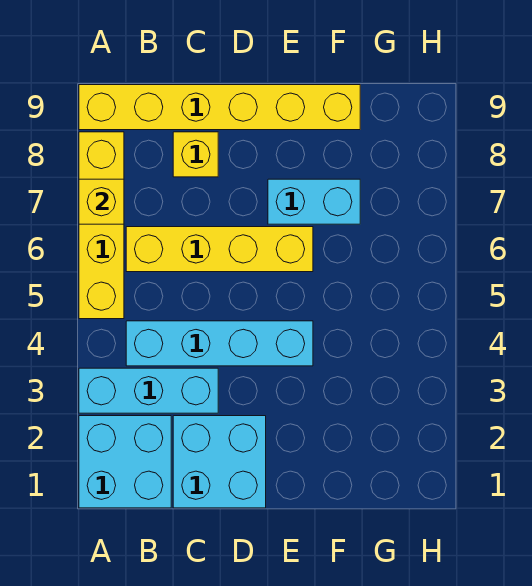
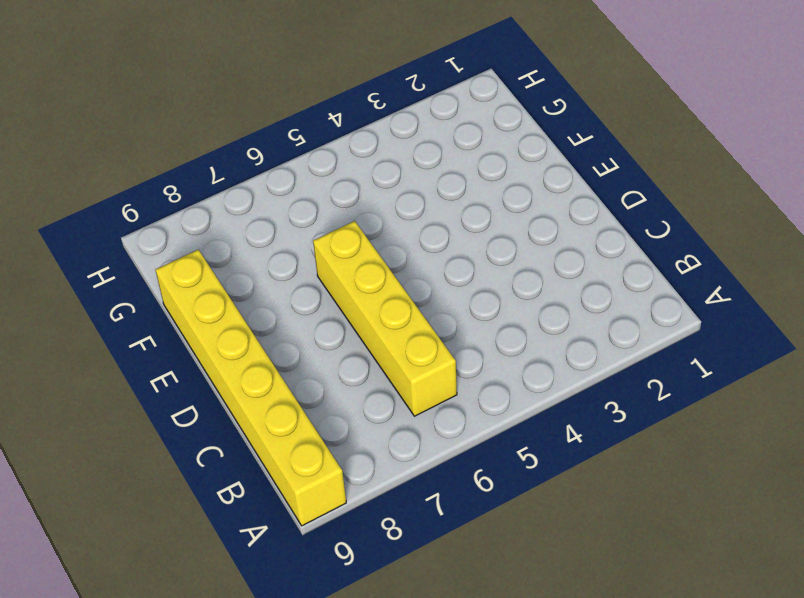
none -> cyan brick A1:B2 level 1
none -> cyan brick A3:C3 level 1

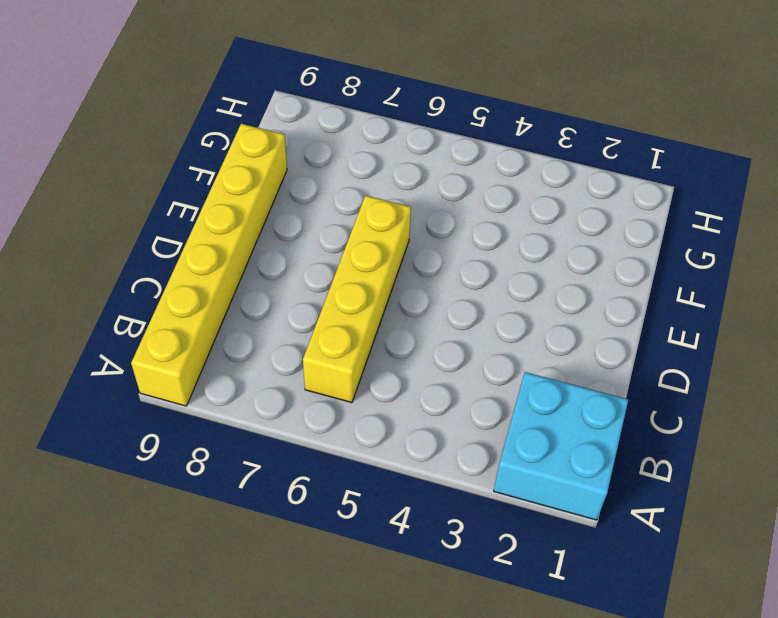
none -> cyan brick A3:C3 level 1
none -> yellow brick A5:A8 level 1

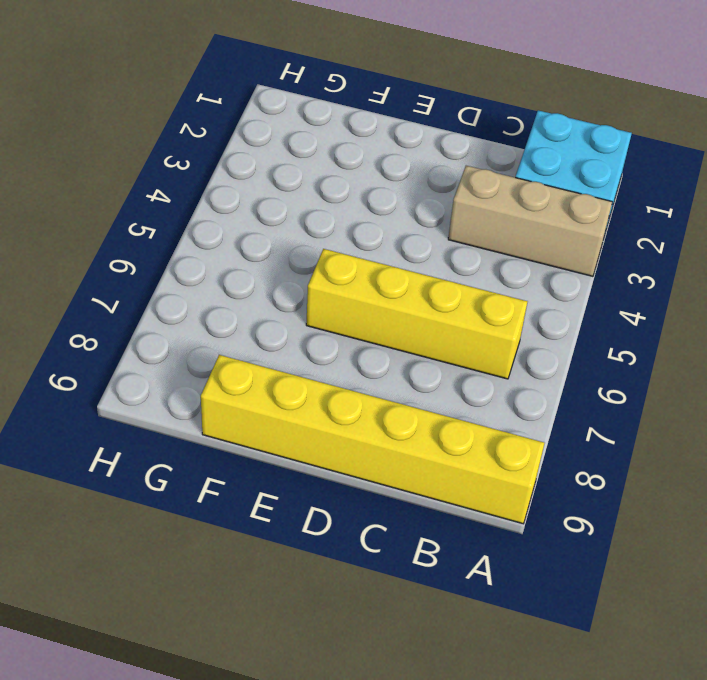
tan brick A3:C3 level 1 -> cyan brick A3:C3 level 1
none -> yellow brick A5:A8 level 1
none -> cyan brick B4:E4 level 1

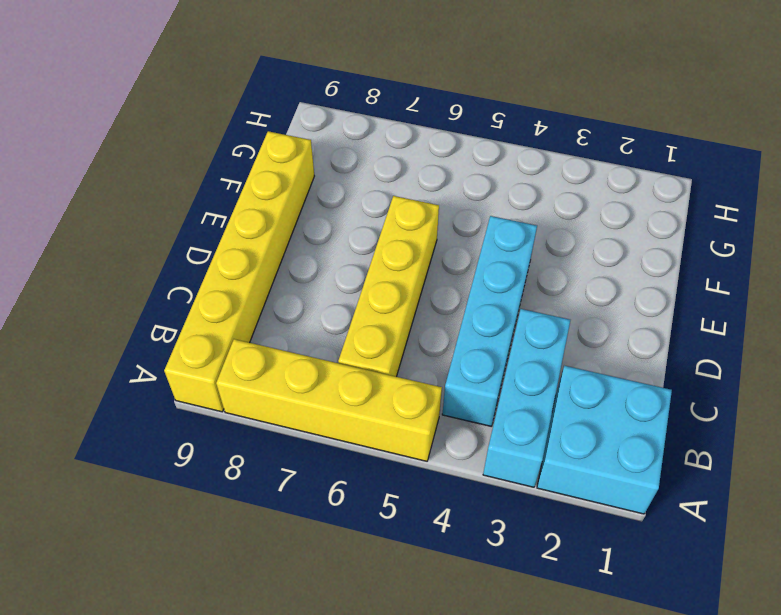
none -> cyan brick C1:D2 level 1
none -> yellow brick C8 level 1

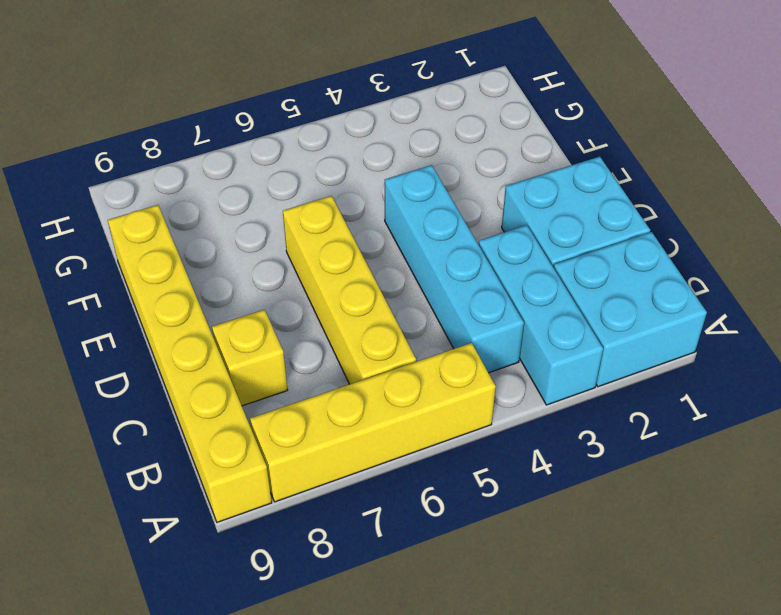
none -> cyan brick E7:F7 level 1
none -> yellow brick A7 level 2

